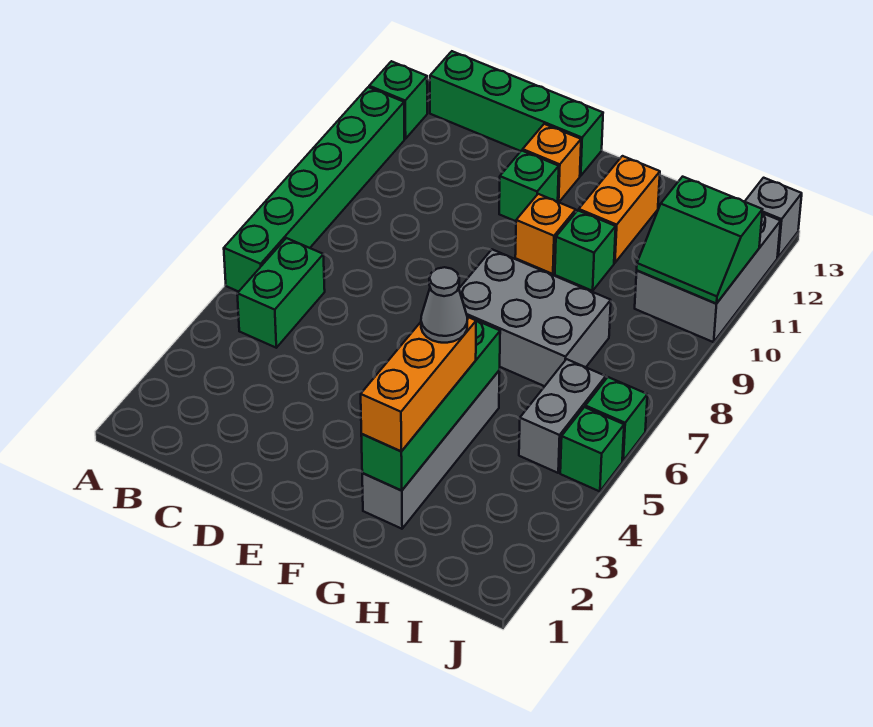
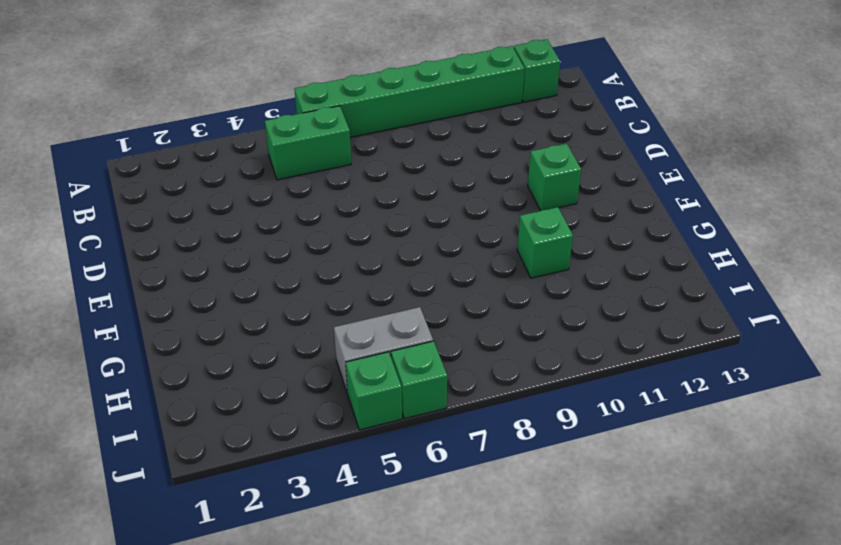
none -> green brick B13:E13 level 1
none -> orange brick E12 level 1
none -> grey brick F7:H8 level 1

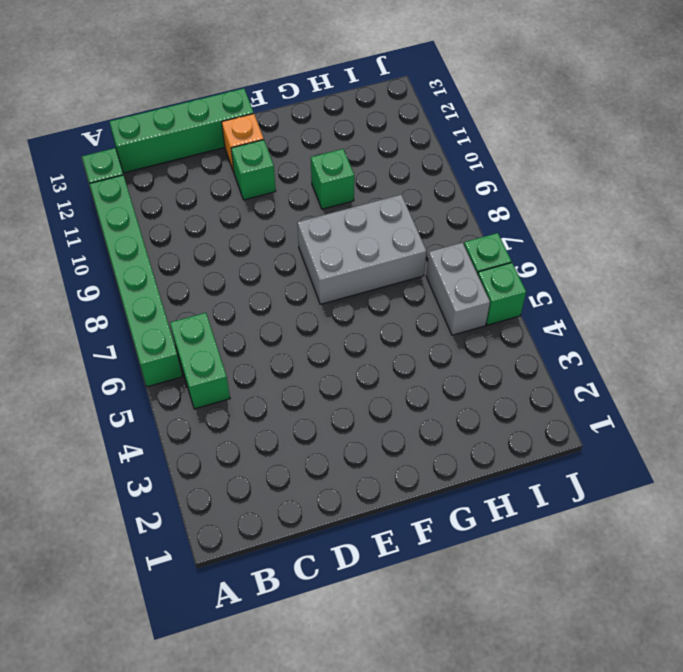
none -> orange brick F10 level 1
none -> grey brick G2:G5 level 1
none -> orange brick G11:G12 level 1

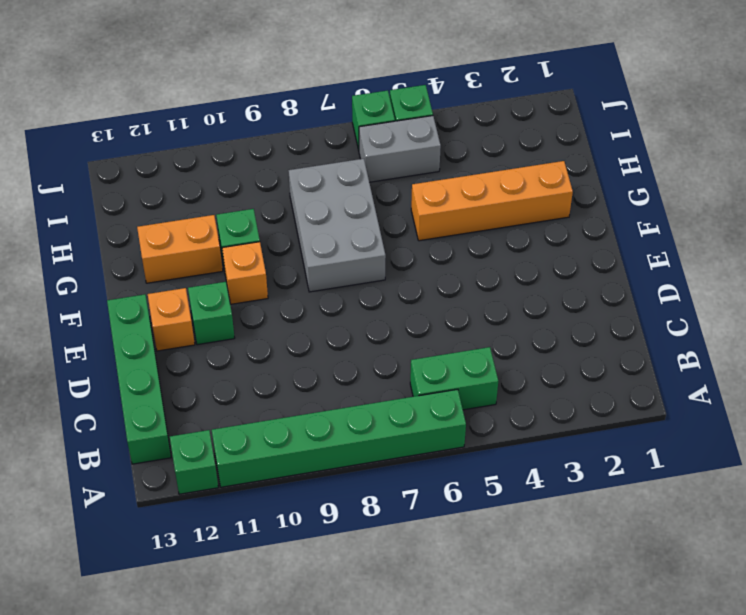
orange brick G2:G5 level 1 -> grey brick G2:G5 level 1
none -> grey brick I10:J12 level 1
none -> grey brick J13 level 1
none -> green brick G2:G5 level 2

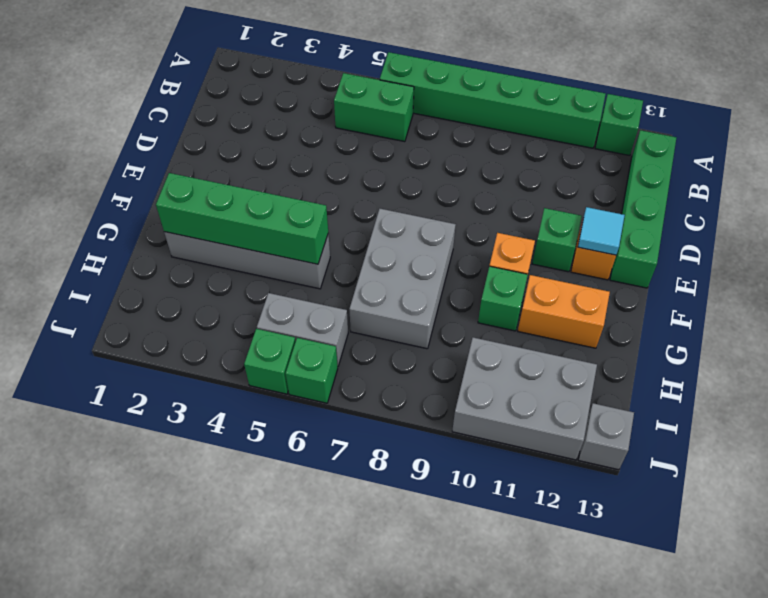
cyan tile E12 level 2 -> none
none -> green slope I10:J11 level 2 top 11
none -> orange brick G2:G4 level 3
none -> grey cone G4 level 4

